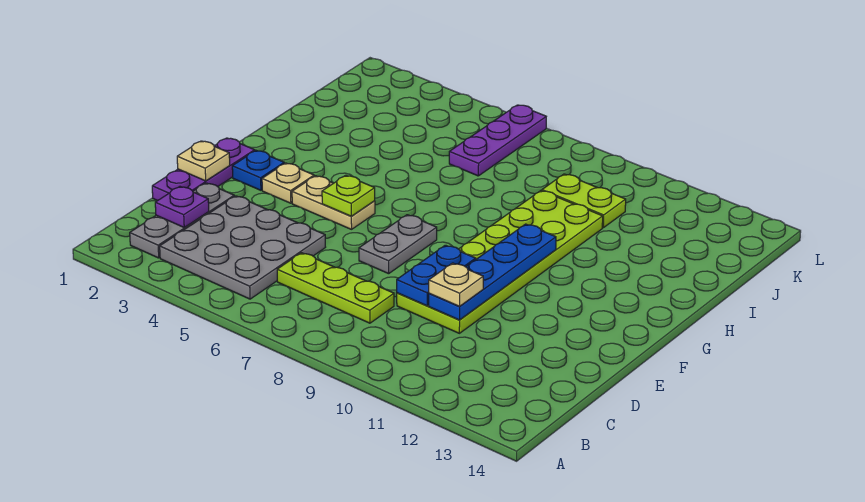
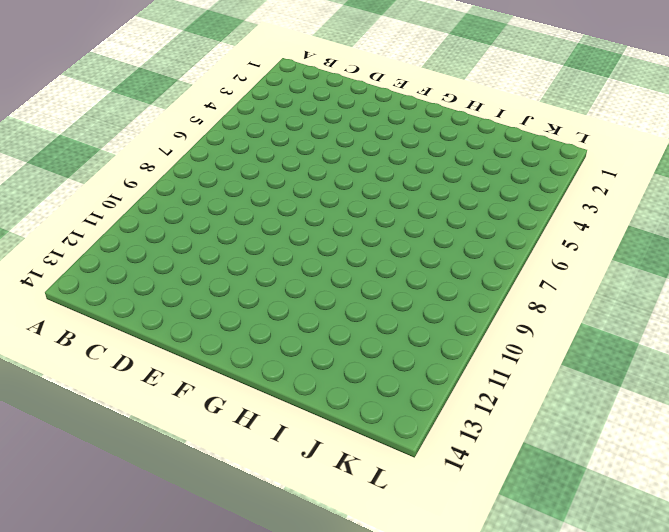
none -> grey plate B2:D2 level 1
none -> grey plate B3:D5 level 1
none -> lime plate C6:C8 level 1

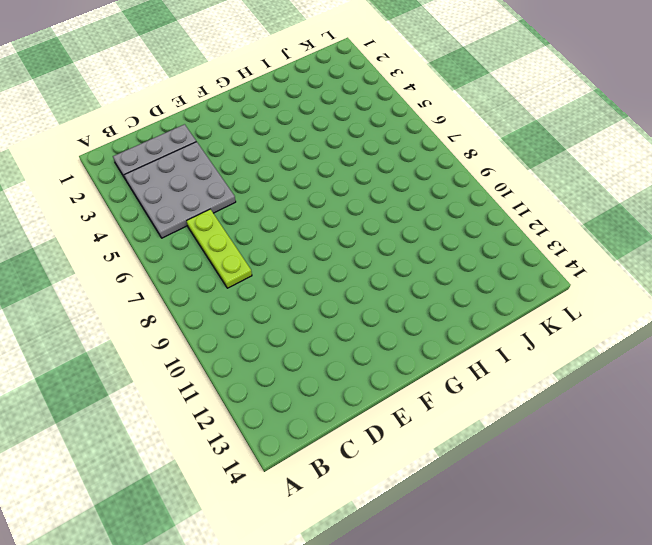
none -> purple plate D1:F1 level 1
none -> lime plate D9:I10 level 1
none -> grey plate E7:F7 level 1

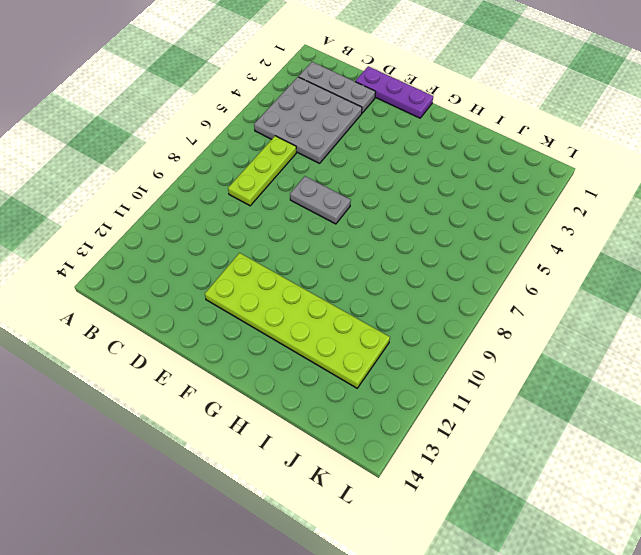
lime plate E11:J12 level 1 -> lime plate D9:I10 level 1
none -> blue plate F2 level 1
none -> tan plate F3 level 1
none -> tan plate F4:F5 level 1

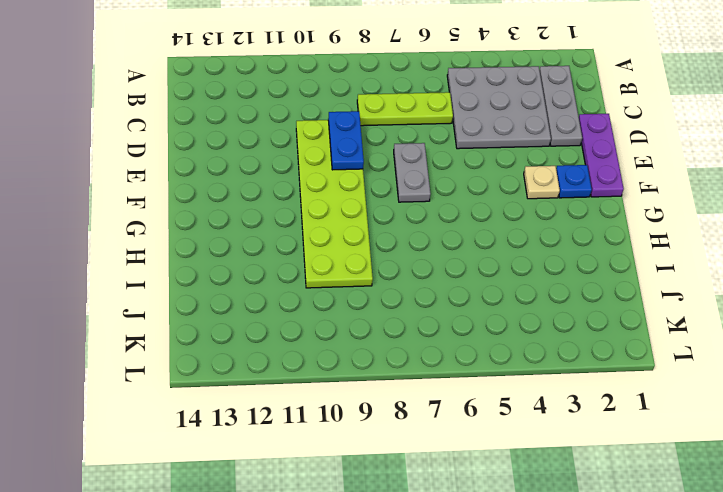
none -> tan plate F4:F5 level 1
none -> purple plate J6:L6 level 1
none -> lime plate J9:J10 level 1

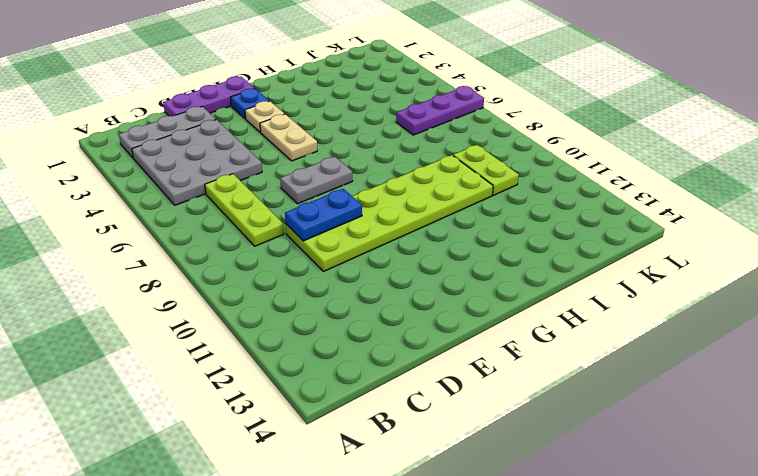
none -> purple plate C2 level 2
none -> blue plate D10:G10 level 2
none -> tan plate E1 level 2

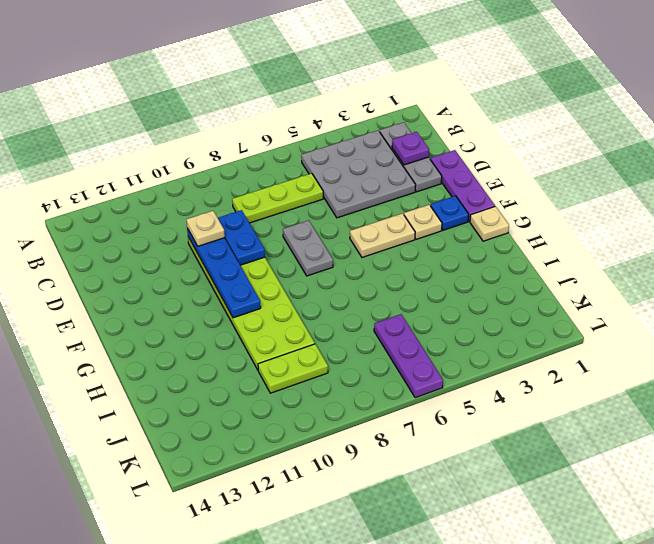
tan plate G1 level 1 -> tan plate E1 level 2
none -> lime plate F5 level 2

